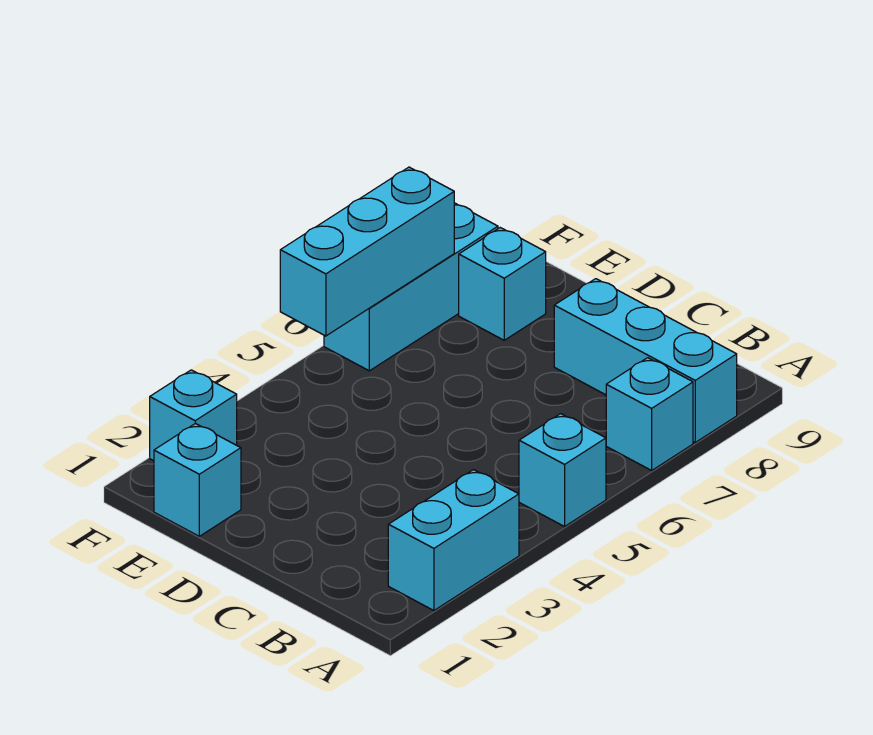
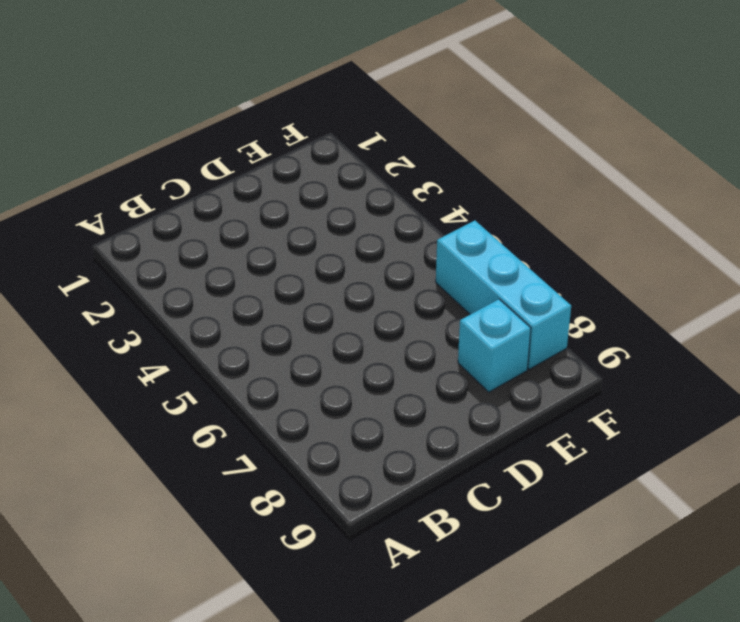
none -> cyan brick A2:A3 level 1
none -> cyan brick A5 level 1

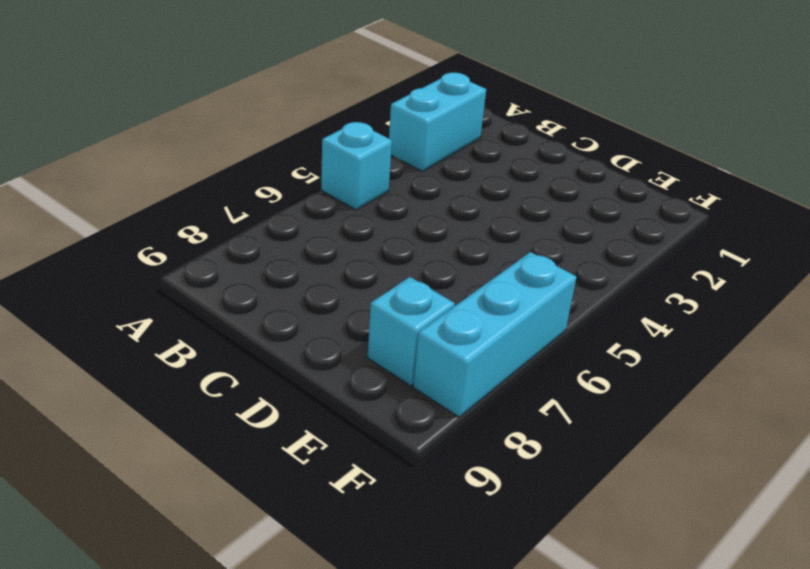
none -> cyan brick A7 level 1
none -> cyan brick A8:C8 level 1

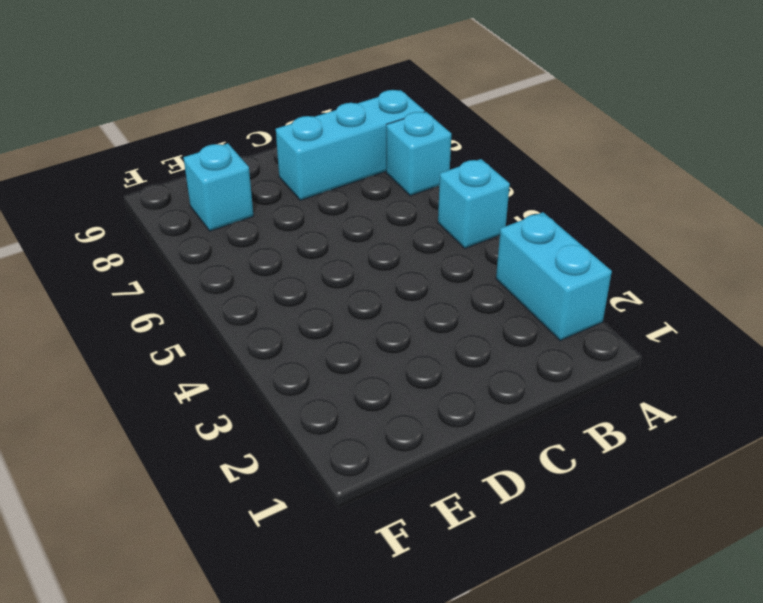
none -> cyan brick E1 level 1
none -> cyan brick F2 level 1

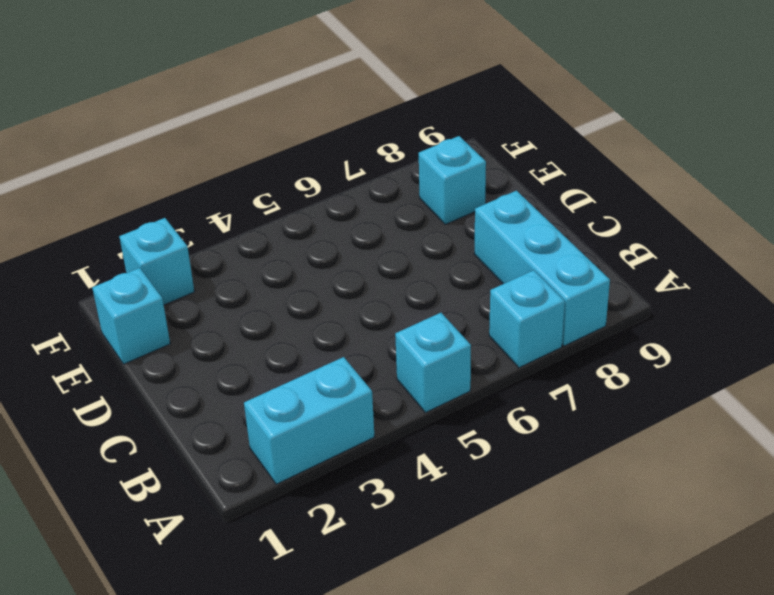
none -> cyan brick F6:F8 level 1
none -> cyan brick F5:F7 level 2

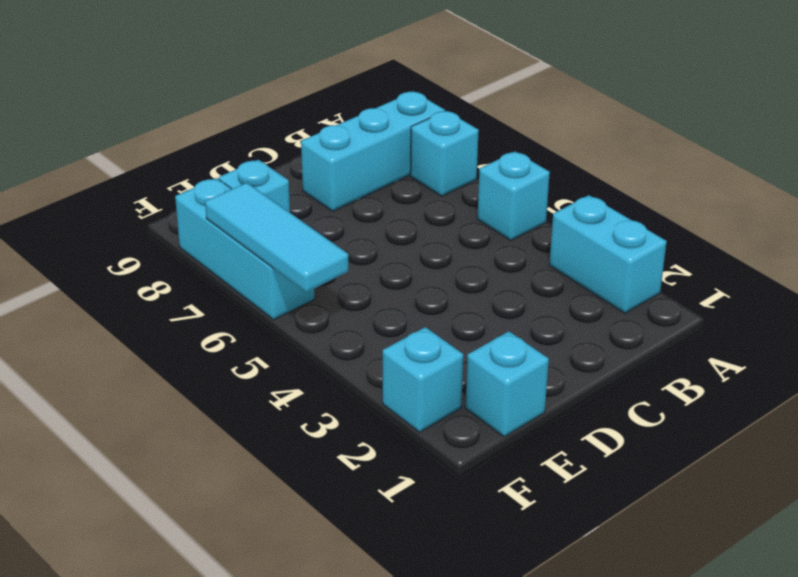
cyan tile F5:F7 level 2 -> cyan brick F5:F7 level 2

